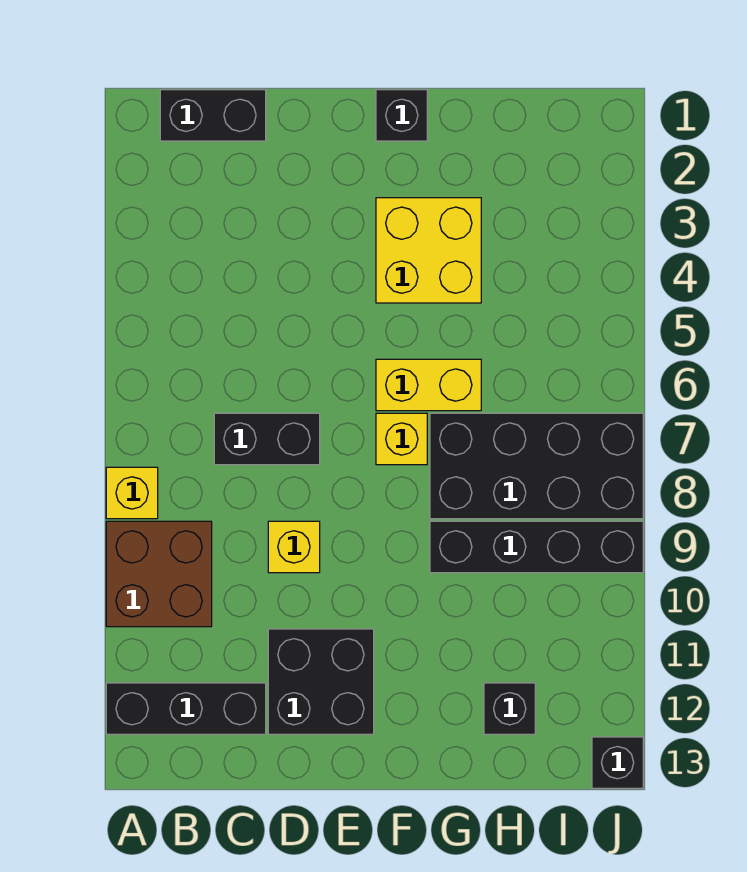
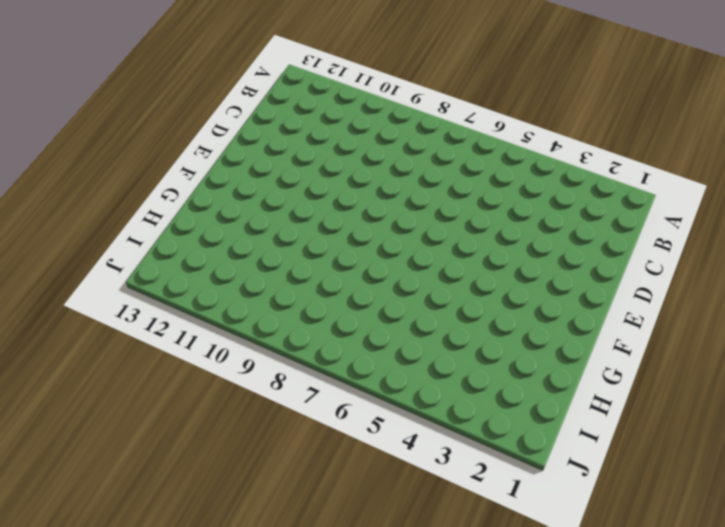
none -> yellow brick A8 level 1
none -> brown brick A9:B10 level 1
none -> black brick A12:C12 level 1

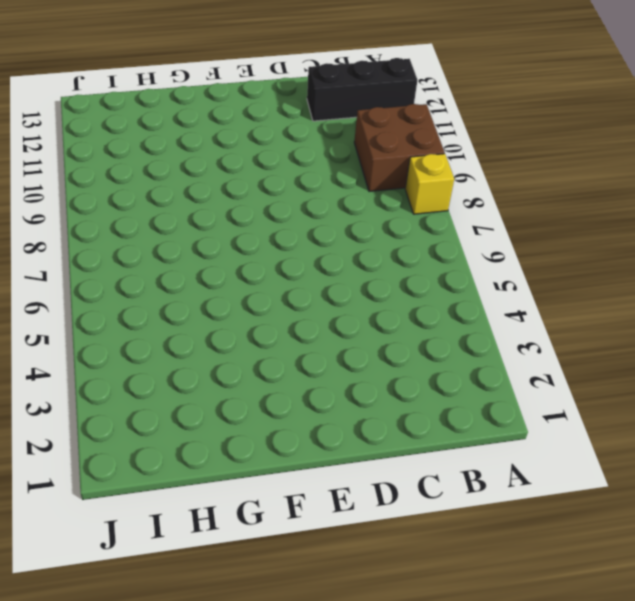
none -> black brick B1:C1 level 1
none -> black brick C7:D7 level 1
none -> yellow brick D9 level 1

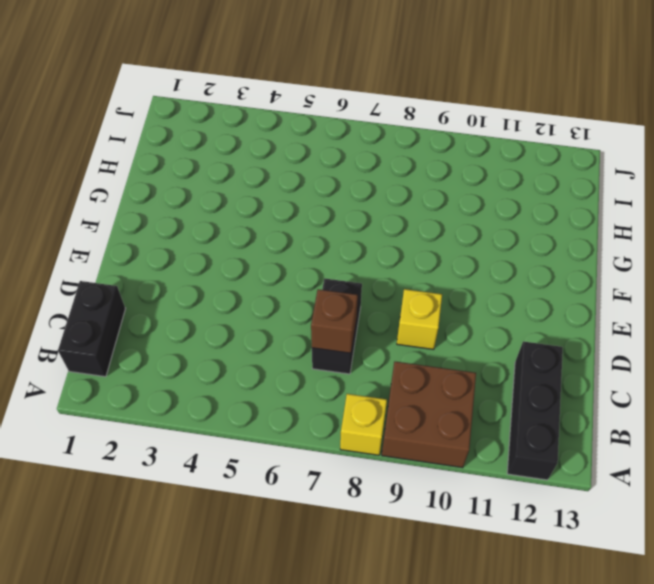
brown brick C7 level 2 -> none
none -> black brick D11:E12 level 1
none -> black brick F1 level 1
none -> yellow brick F3:G4 level 1

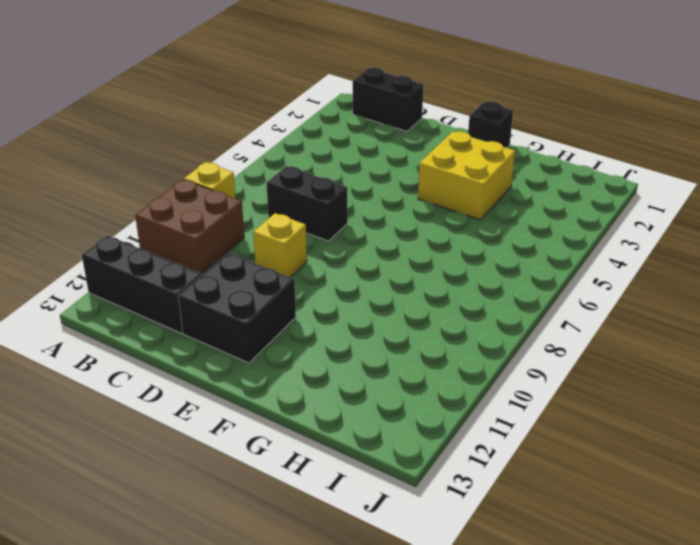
none -> yellow brick F6:G6 level 1
none -> yellow brick F7 level 1
none -> black brick G7:J8 level 1

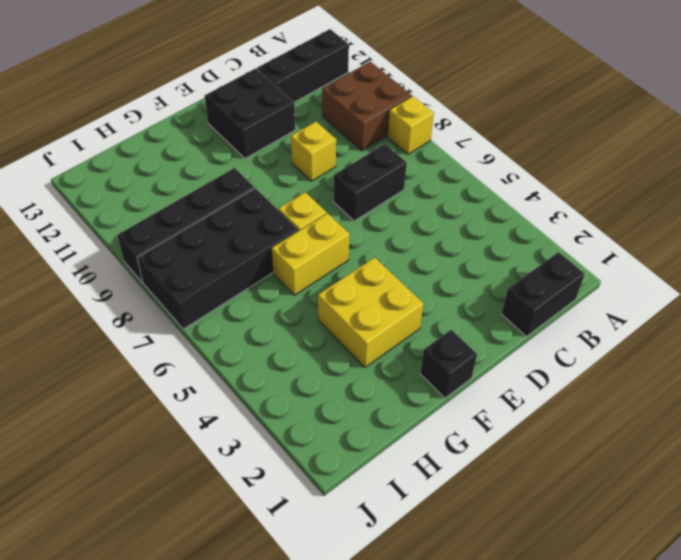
none -> black brick H12 level 1
none -> black brick J13 level 1

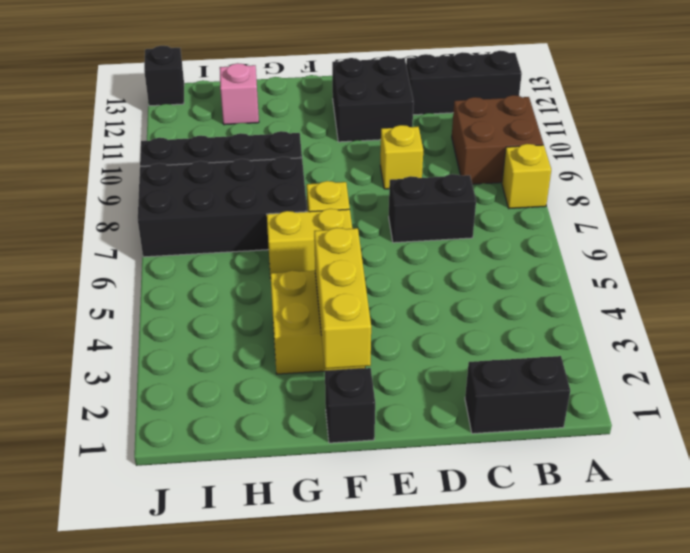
yellow brick F2:F4 level 2 -> none
pink brick H12 level 1 -> black brick H12 level 1

